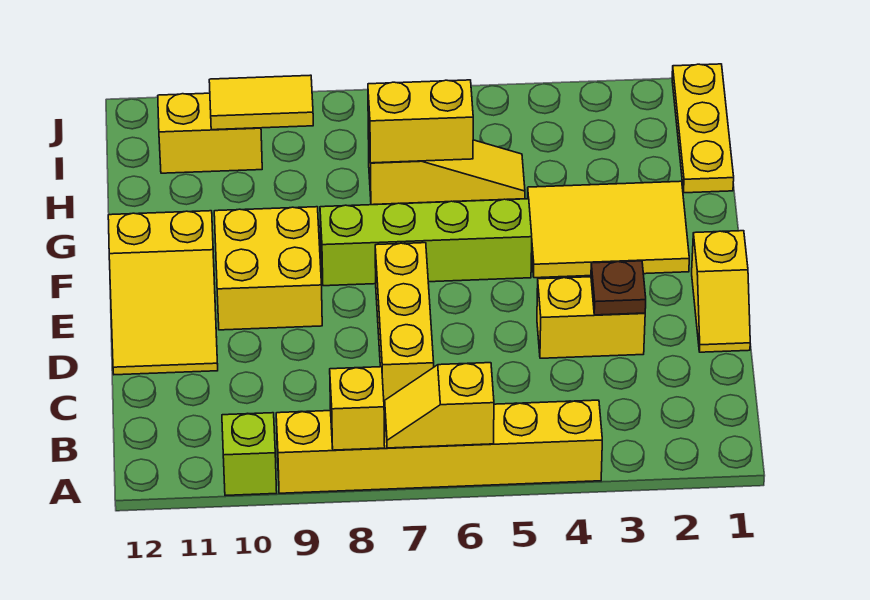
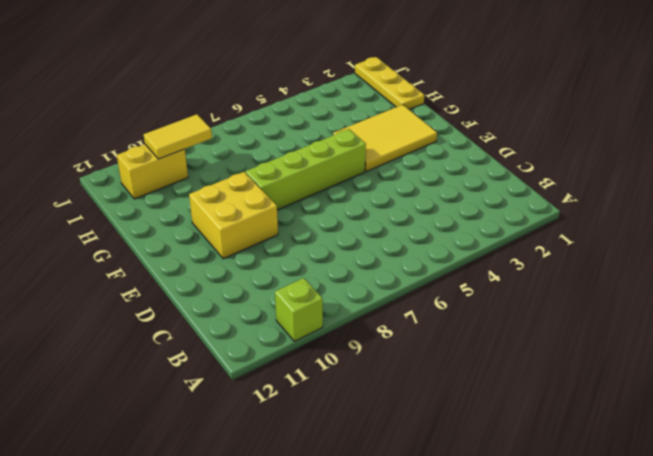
none -> yellow brick A4:A9 level 1
none -> yellow brick C7:E7 level 1
none -> yellow slope D1:E1 level 1 top E

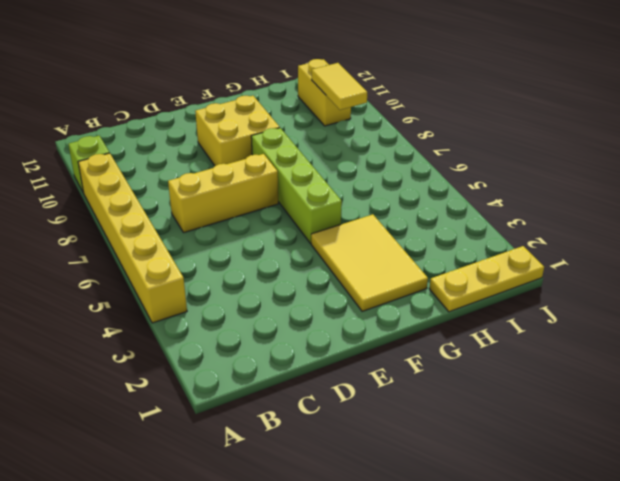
none -> yellow slope D1:E1 level 1 top E
none -> yellow brick D3:D4 level 1
none -> yellow slope D11:F12 level 1 top F

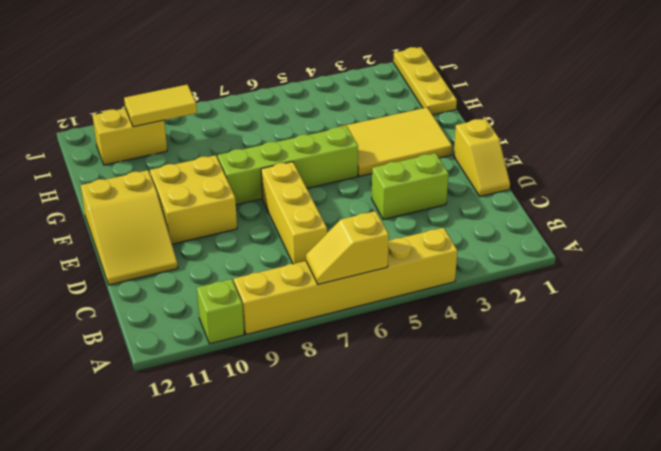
lime brick D3:D4 level 1 -> yellow brick D3:D4 level 1
none -> yellow slope H5:H7 level 1 top 7
none -> yellow brick A8 level 2
none -> brown plate D3 level 2

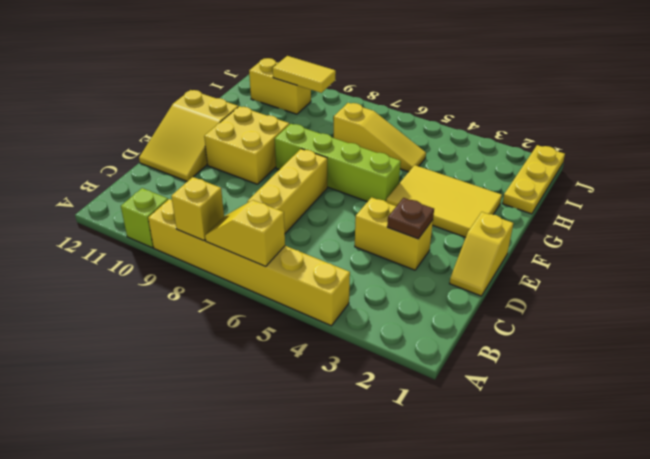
none -> yellow brick H6:H7 level 2

